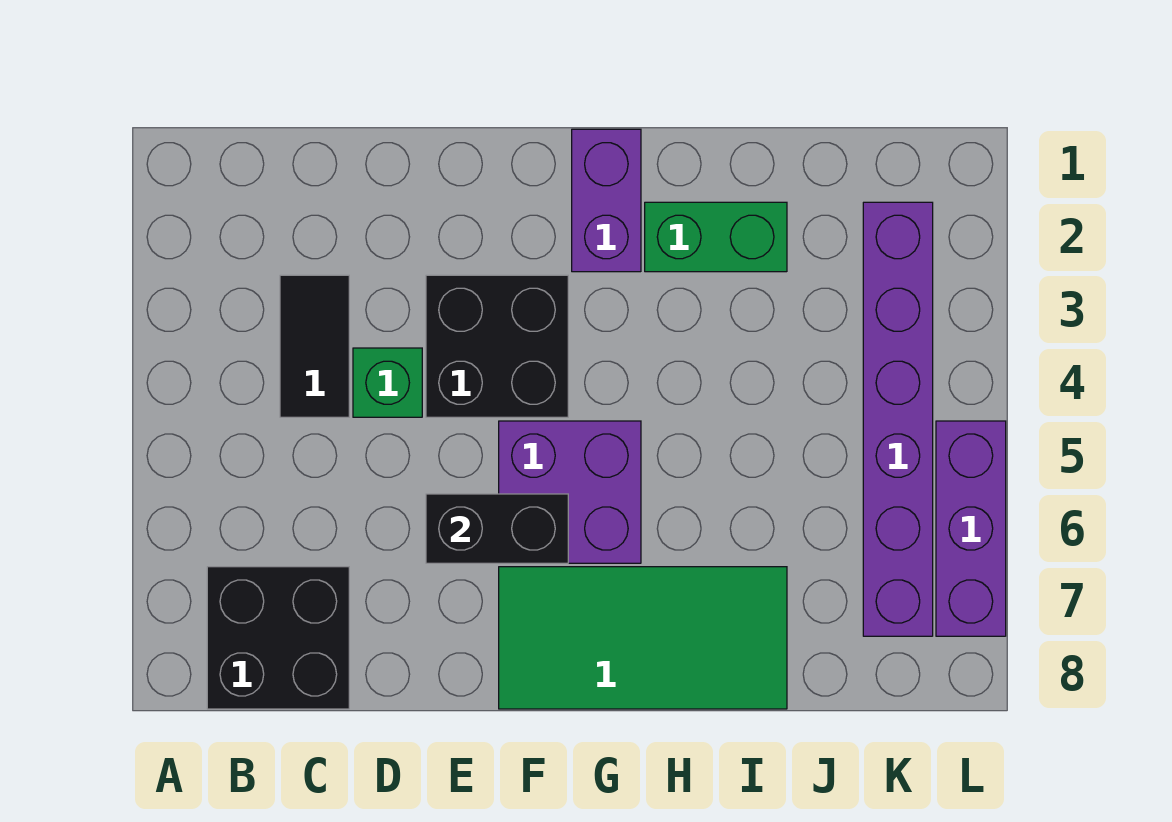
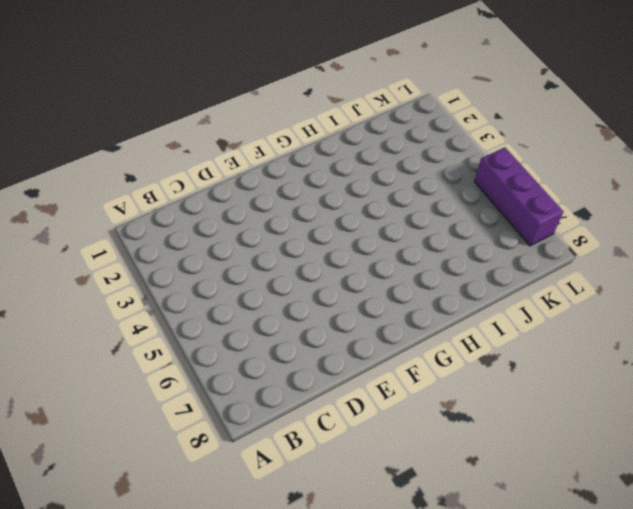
none -> black brick B7:C8 level 1
none -> black tile C3:C4 level 1

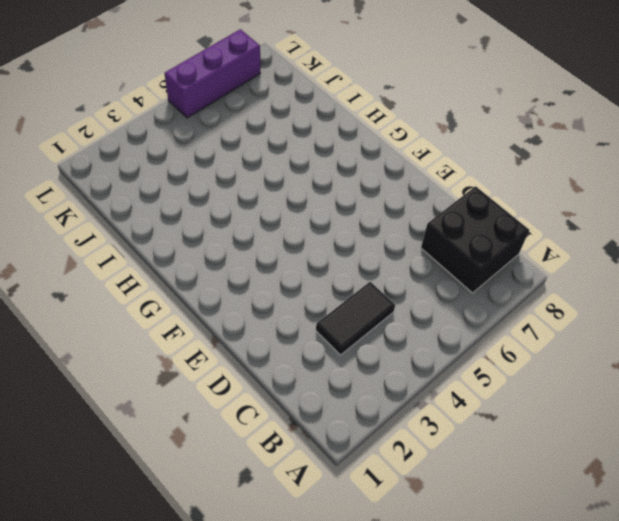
none -> green brick D4 level 1
none -> black brick E3:F4 level 1

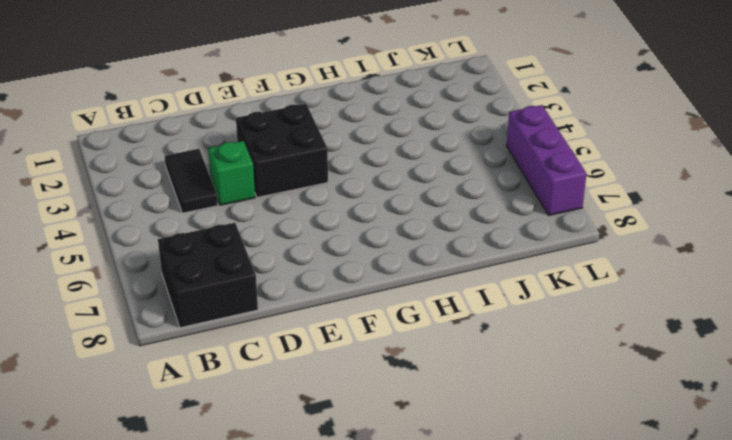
none -> purple brick F5:G6 level 1
none -> green tile F7:I8 level 1

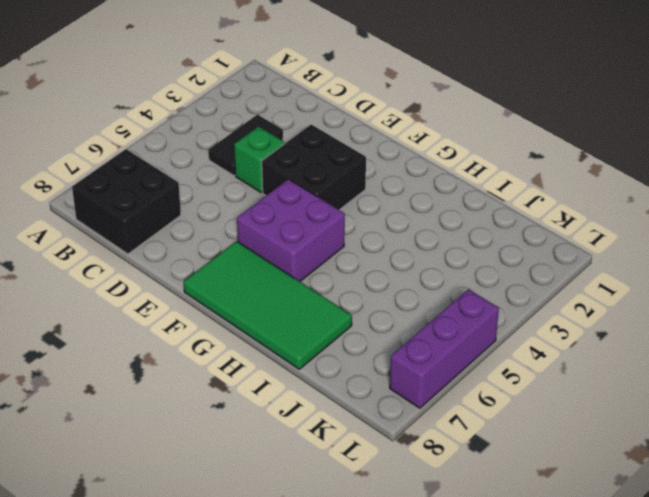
none -> purple brick G1:G2 level 1
none -> green brick H2:I2 level 1

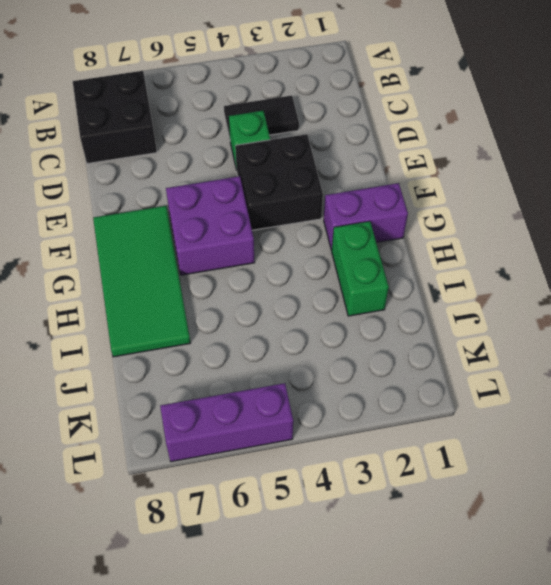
none -> purple brick K2:K7 level 1
none -> black brick E6:F6 level 2

